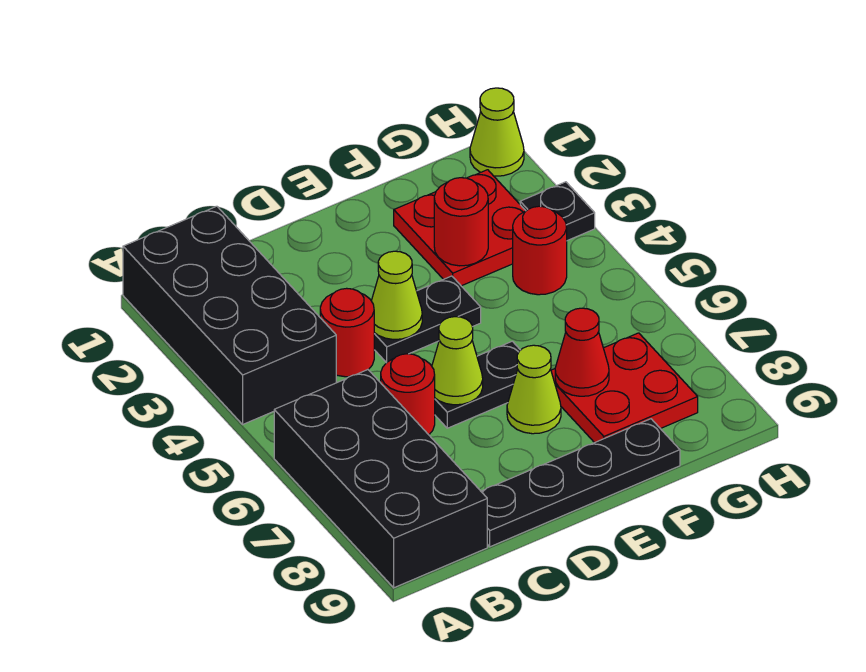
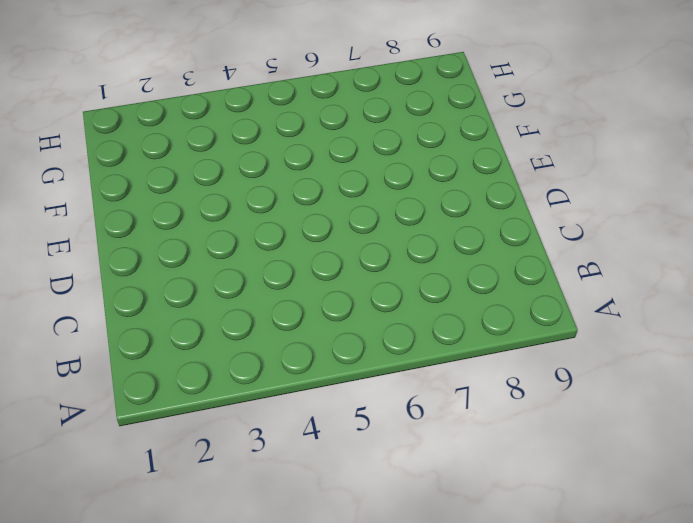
none -> black brick A1:B4 level 1
none -> black brick A6:B9 level 1
none -> red round brick C4 level 1

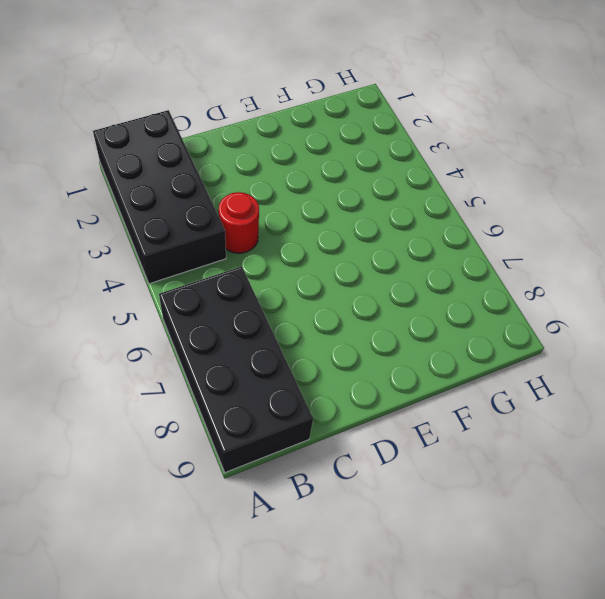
none -> red round brick C6 level 1
none -> black plate C9:F9 level 1
none -> black plate D4:E4 level 1

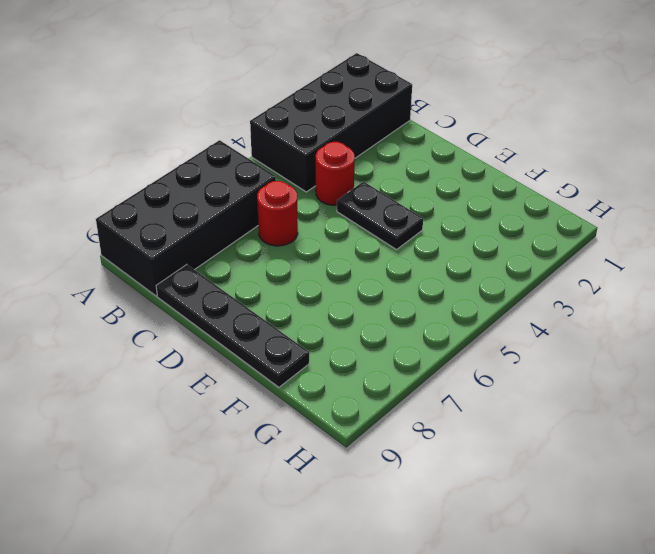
none -> black plate D6:E6 level 1
none -> lime cone E7 level 1
none -> red plate F2:G3 level 1

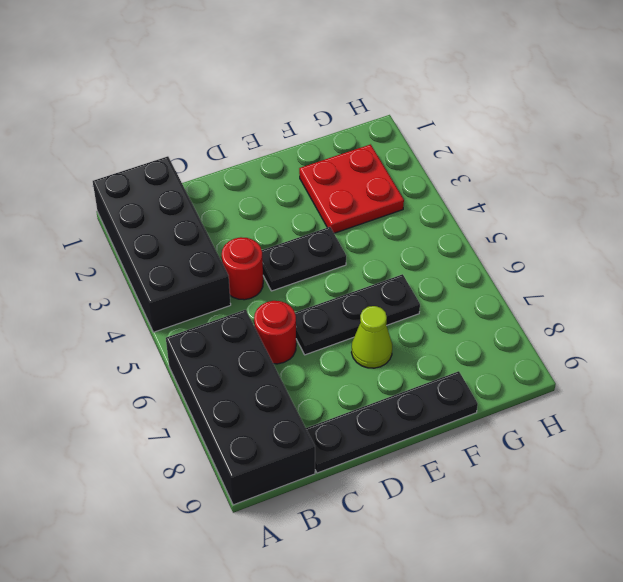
black plate D6:F6 level 1 -> black plate D6:E6 level 1
none -> red plate F7:G8 level 1
none -> red round brick G4 level 1
none -> lime cone H1 level 1

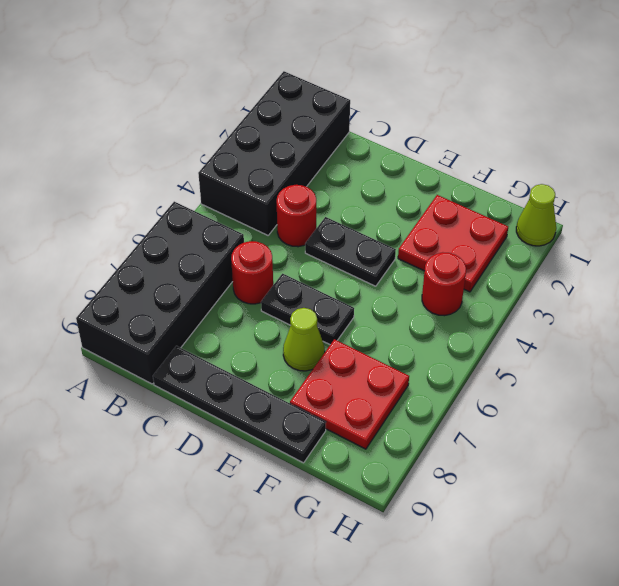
none -> black plate H3 level 1
none -> lime cone D4 level 2
none -> lime cone D6 level 2

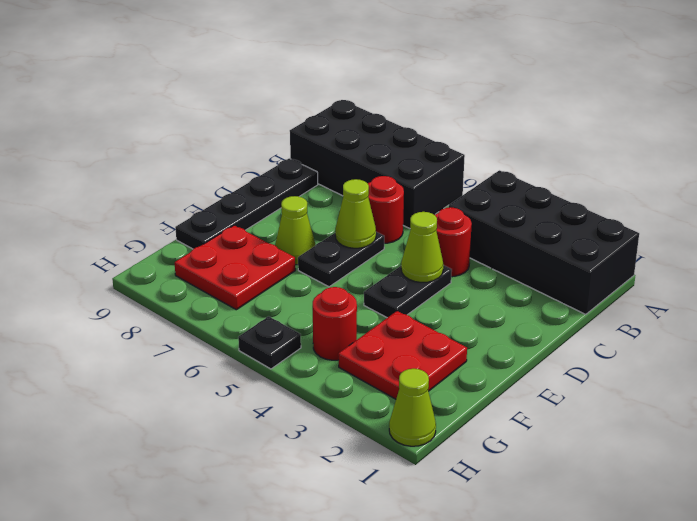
black plate H5 level 1 -> black plate H3 level 1
none -> red round brick F3 level 2
none -> red cone F7 level 2

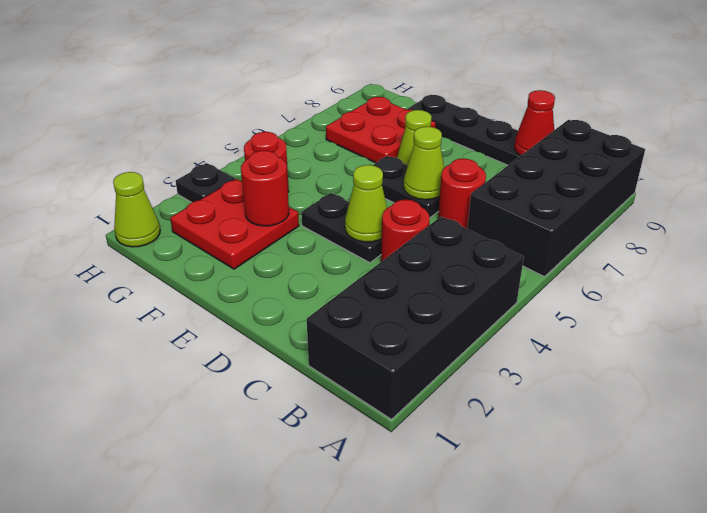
red cone C9 level 2 -> red cone F7 level 2

